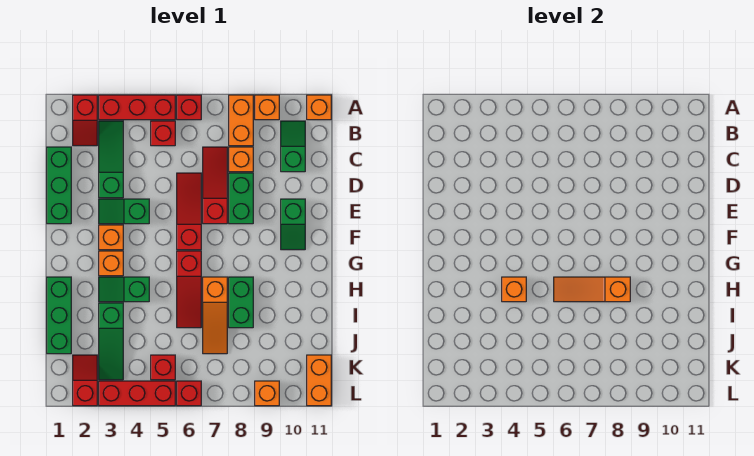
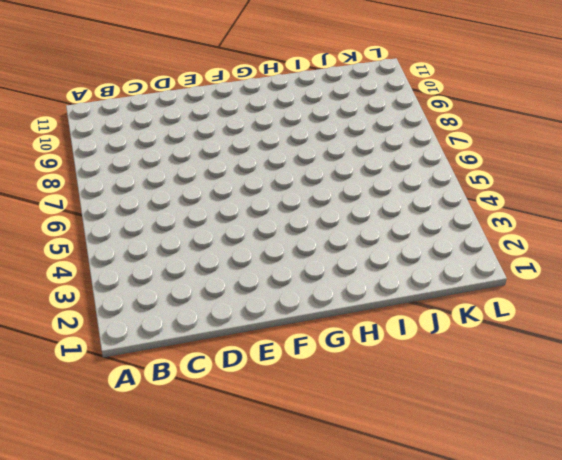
none -> red slope A2:B2 level 1 top A
none -> red brick A3:A5 level 1
none -> red brick A6 level 1
none -> orange brick A8:B8 level 1

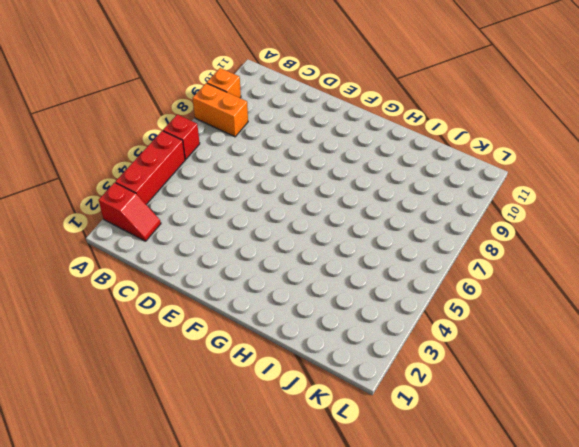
none -> orange brick A11 level 1
none -> green slope B3:D3 level 1 top D
none -> red brick B5 level 1
none -> green slope B10:C10 level 1 top C

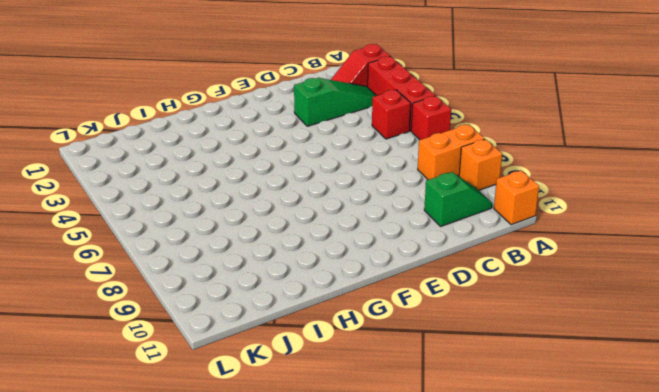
none -> green brick C1:E1 level 1
none -> red slope C7:E7 level 1 top E
none -> orange brick C8 level 1
none -> red slope D6:F6 level 1 top F

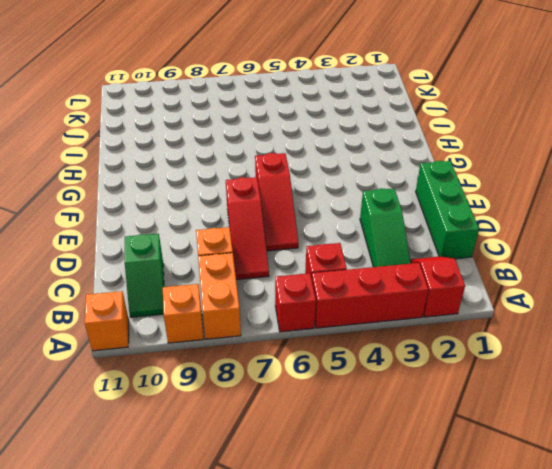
none -> green brick D8:E8 level 1
none -> green slope E3:E4 level 1 top 4
none -> green slope E10:F10 level 1 top E
none -> orange brick F3 level 1

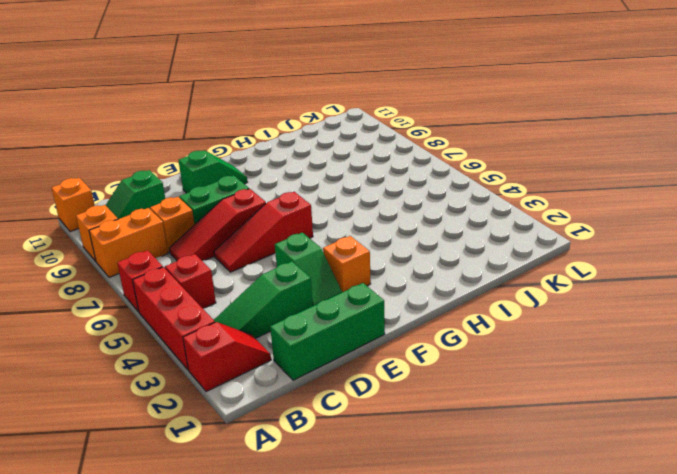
none -> orange brick G3 level 1
none -> red slope G6:I6 level 1 top G
none -> green brick H1:J1 level 1
none -> green slope H3:H4 level 1 top 4

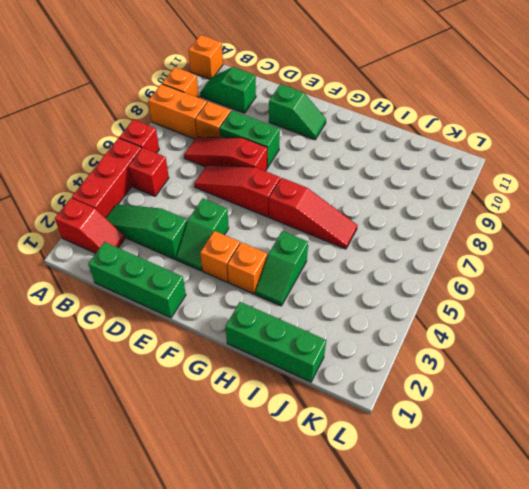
none -> orange slope H7:J7 level 1 top H
none -> green brick H8:I8 level 1
none -> green slope I3:K3 level 1 top I
none -> red slope K2:L2 level 1 top L

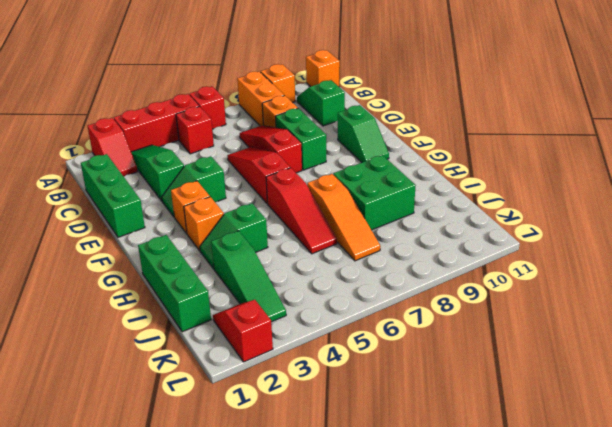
green brick H8:I9 level 1 -> green brick H8:I8 level 1
none -> red brick K5 level 1
none -> orange brick K11:L11 level 1
none -> red brick L3:L5 level 1
none -> red brick L6 level 1

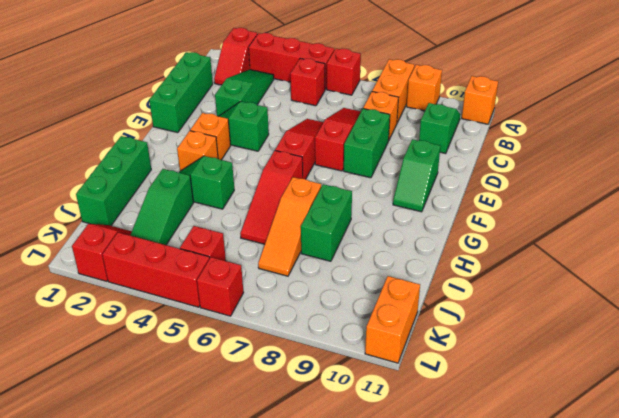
none -> orange brick L9 level 1
none -> orange brick H4 level 2
none -> orange slope H6:H8 level 2 top 8

